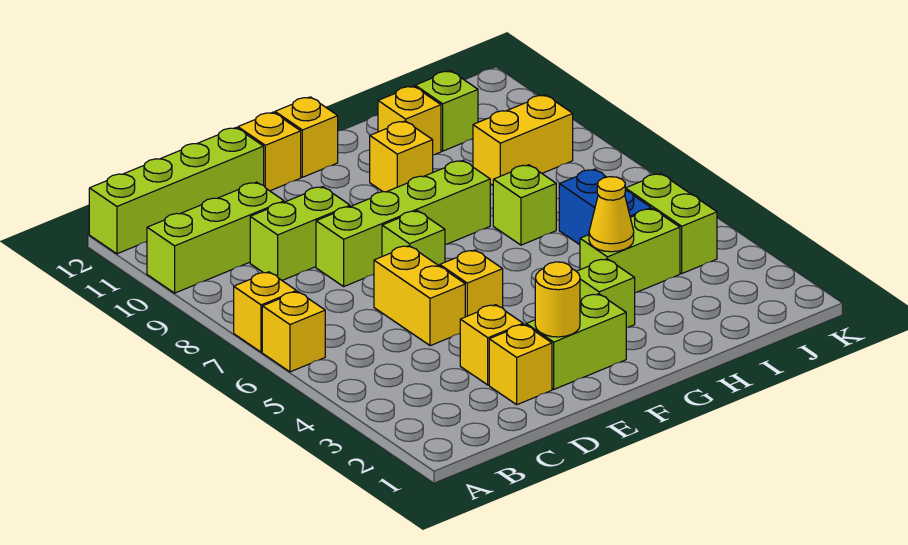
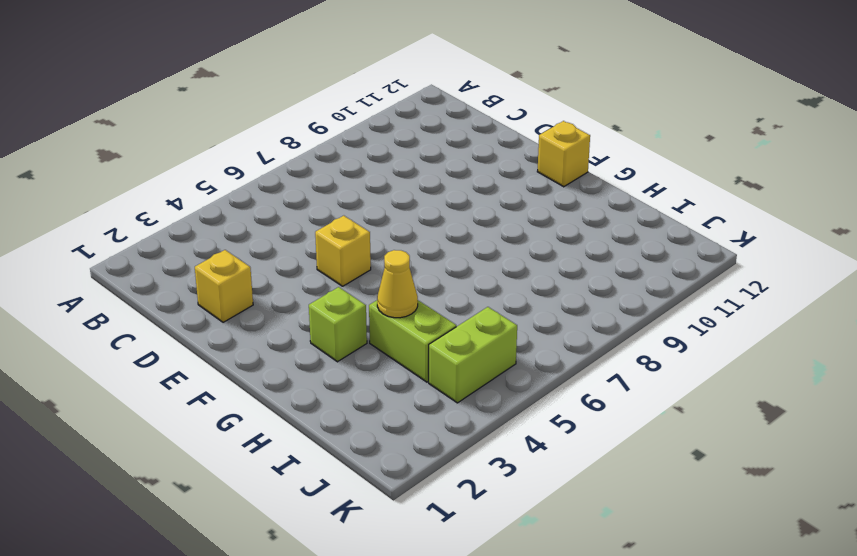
none -> yellow brick A6 level 1
none -> yellow brick A7 level 1
none -> lime brick A10:C10 level 1

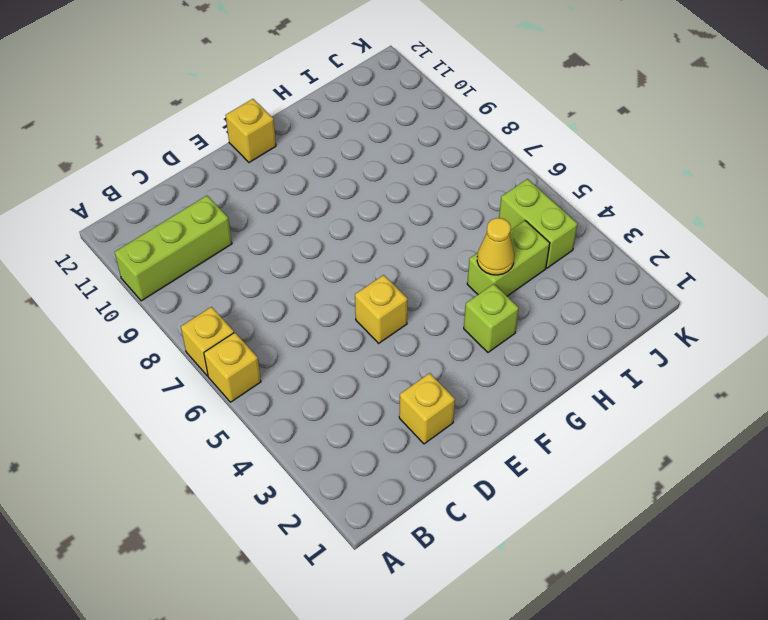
none -> lime brick A12:D12 level 1
none -> lime brick C9:D9 level 1
none -> yellow brick D3 level 1

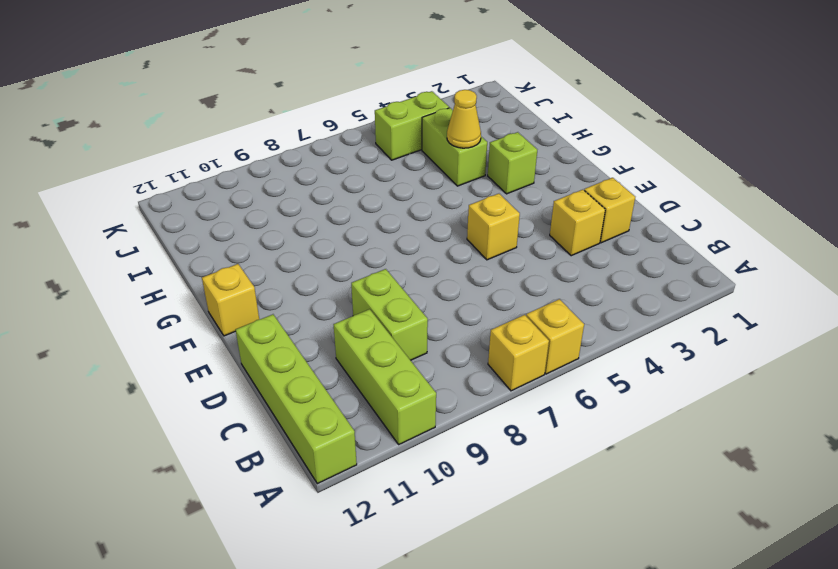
none -> yellow brick D5:D6 level 1
none -> lime brick D8:G8 level 1
none -> lime brick E2:F2 level 1

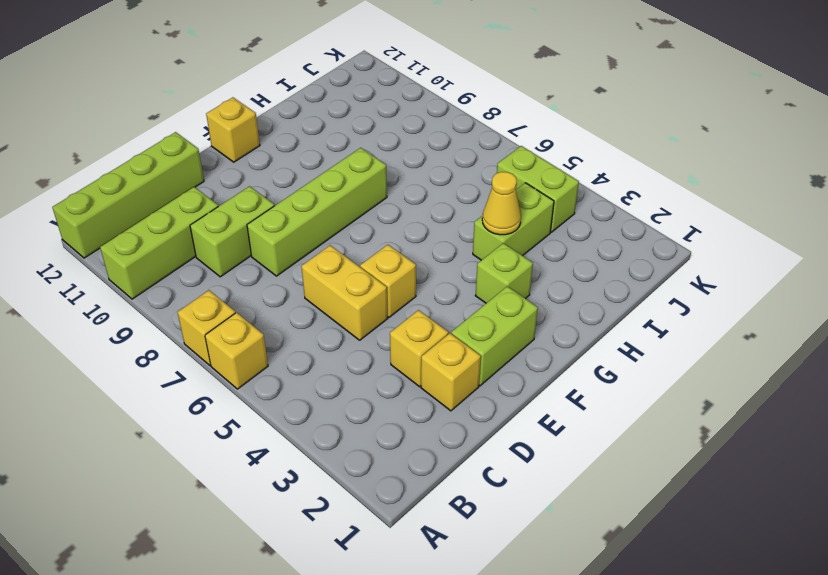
none -> lime brick E7 level 1
none -> yellow brick E12 level 1
none -> yellow brick G10 level 1

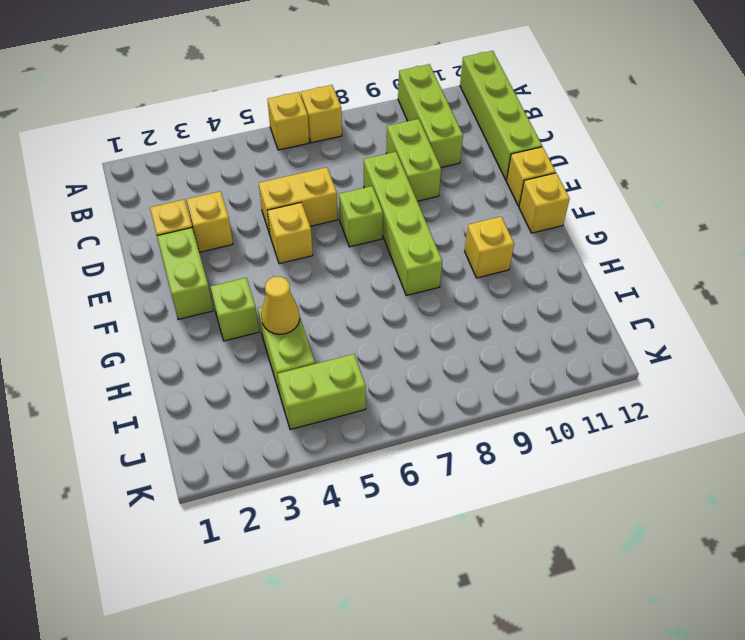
none -> lime brick H7 level 1
none -> yellow brick H11 level 1
none -> blue brick I5:I6 level 1

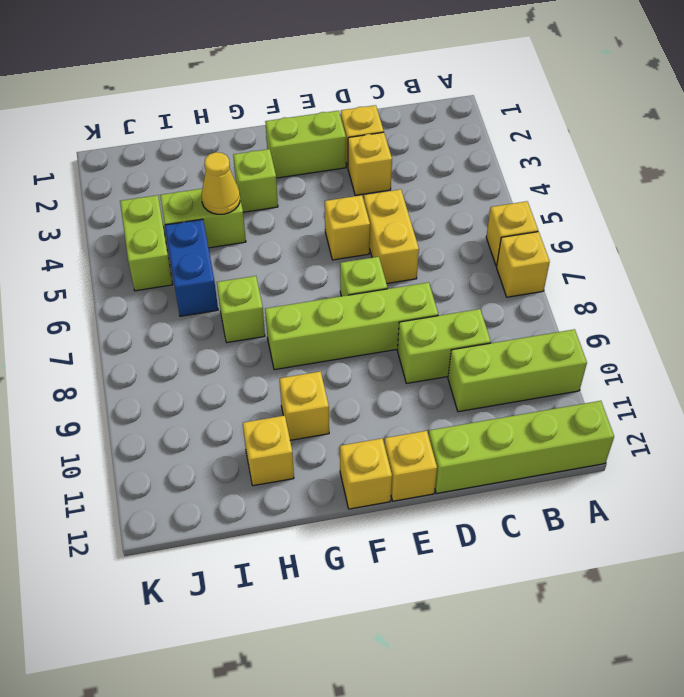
none -> yellow brick I9:J9 level 1
none -> lime brick I11 level 1
none -> yellow round brick E2 level 2

